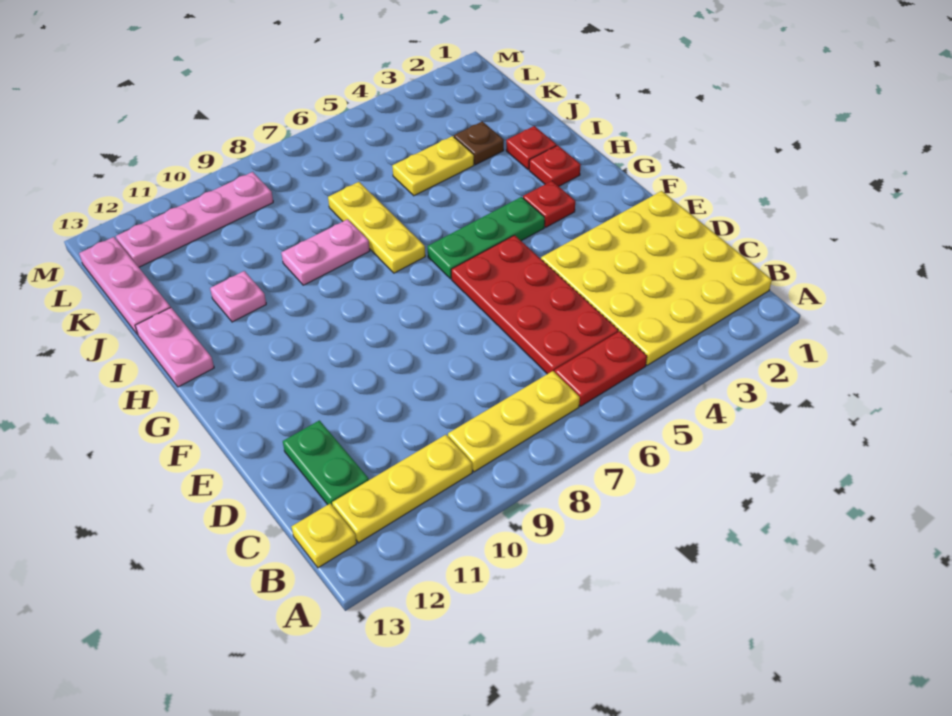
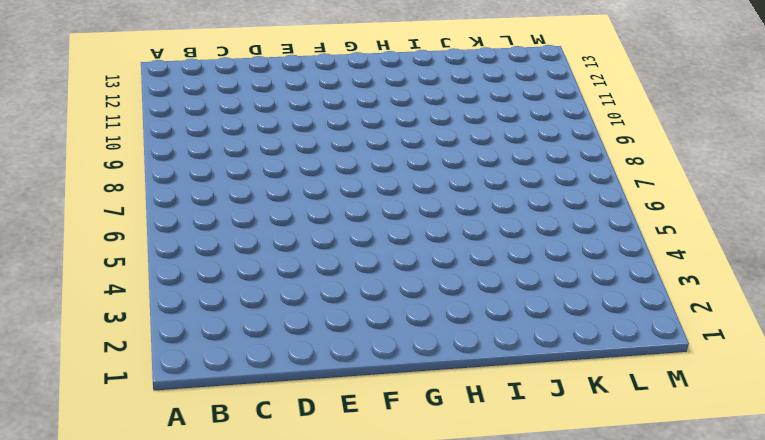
none -> yellow plate B1:E4 level 1
none -> red plate B5:B6 level 1
none -> yellow plate B7:B9 level 1

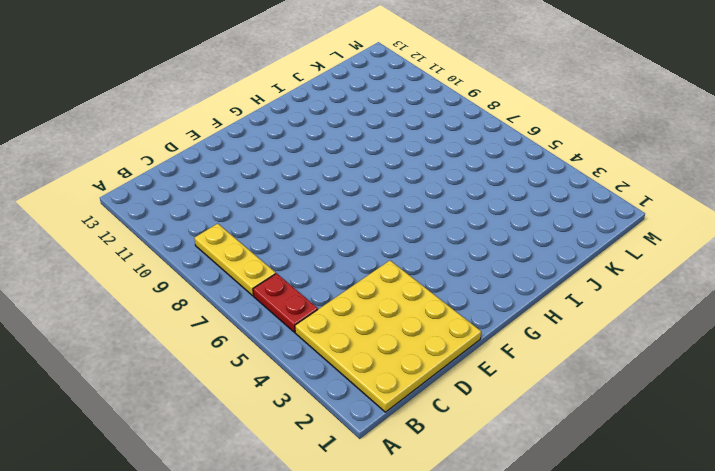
none -> yellow plate B10:B12 level 1
none -> yellow plate B13 level 1
none -> red plate C5:F6 level 1

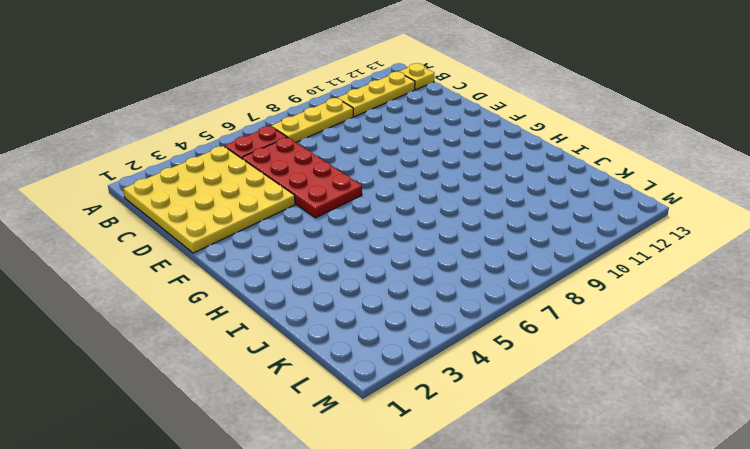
none -> green plate C12:D12 level 1
none -> red plate G3 level 1
none -> green plate G4:G6 level 1

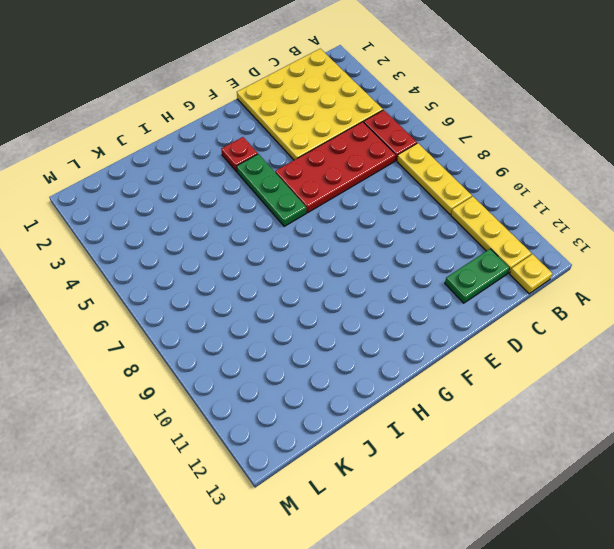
none -> red plate H2 level 1
none -> yellow plate H7:J7 level 1
none -> pink plate H13:I13 level 1

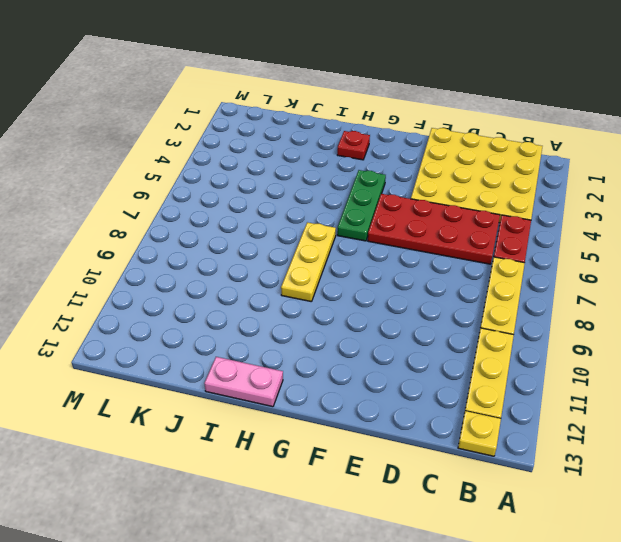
yellow plate H7:H9 level 1 -> yellow plate H7:J7 level 1
none -> green plate C12:D12 level 1
none -> red plate G3 level 1
none -> red plate I2 level 1

